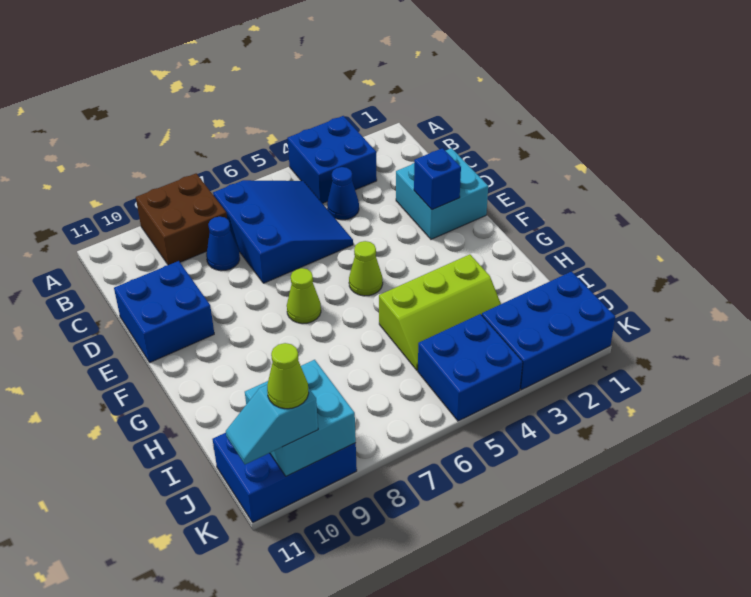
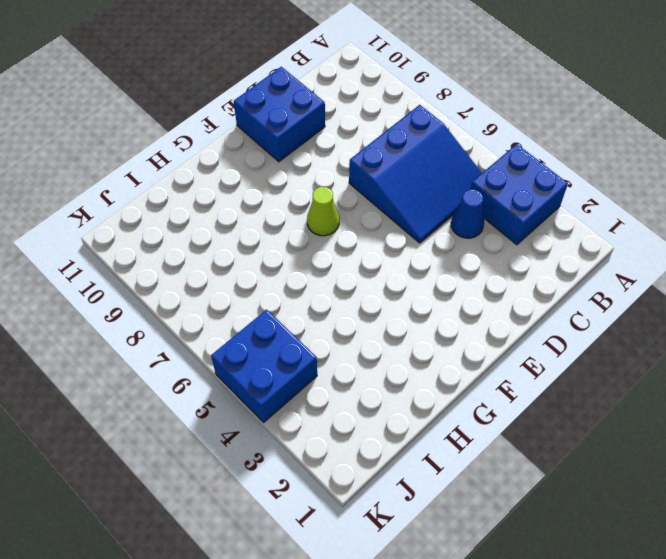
none -> brown brick A8:B9 level 1
none -> blue cone C8 level 1
none -> cyan brick D1:E2 level 1

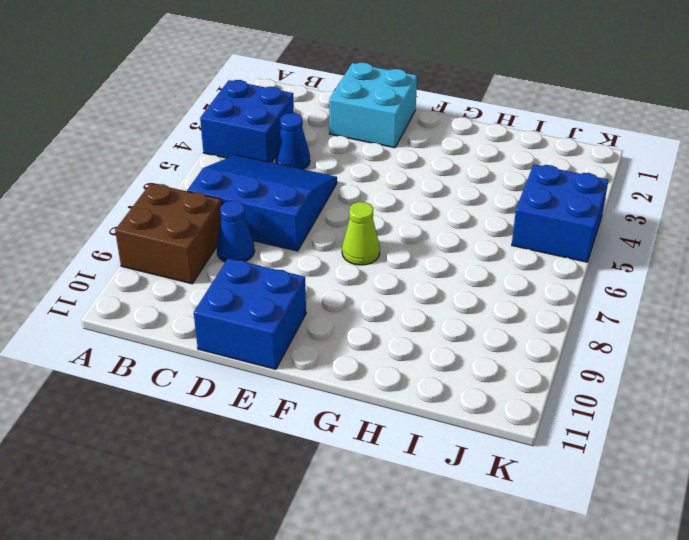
none -> lime cone F5 level 1
none -> lime slope H3:I5 level 1 top H
none -> blue brick J1:K3 level 1

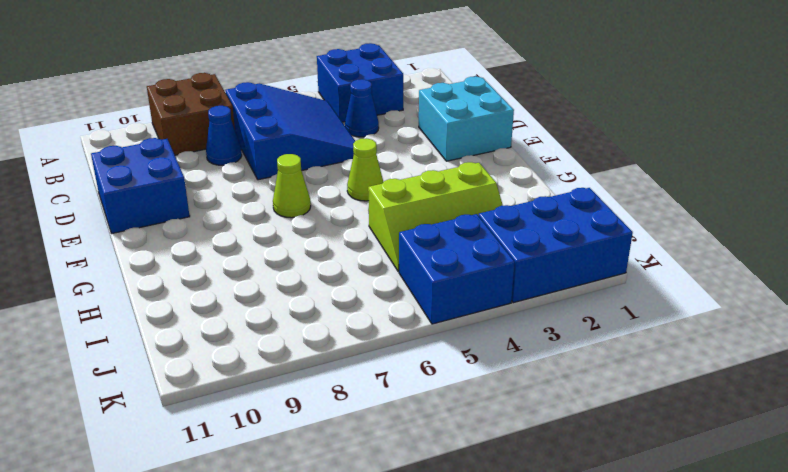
none -> blue brick J9:K11 level 1
none -> blue brick E2 level 2
none -> cyan brick J9:K10 level 2

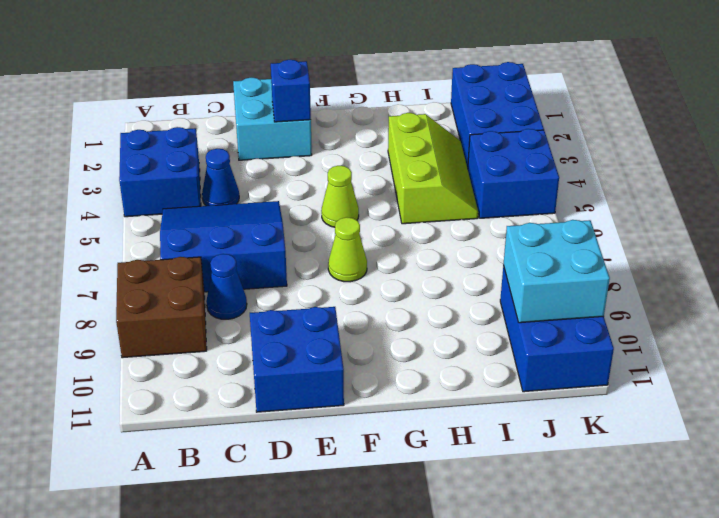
none -> cyan slope K10:K11 level 3 top 10
none -> lime cone K10 level 4

